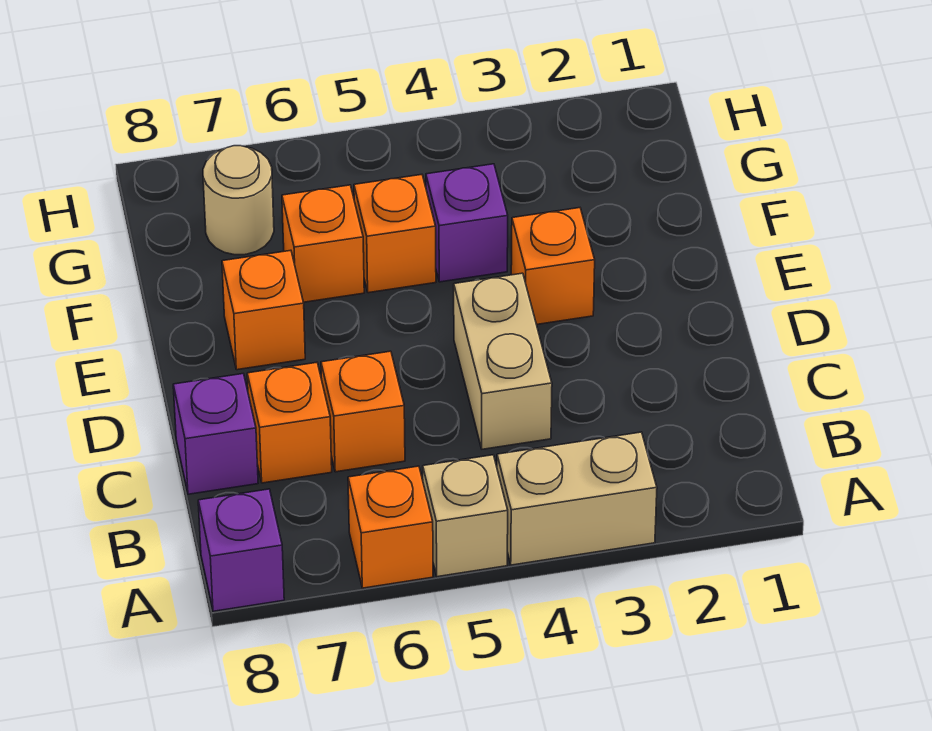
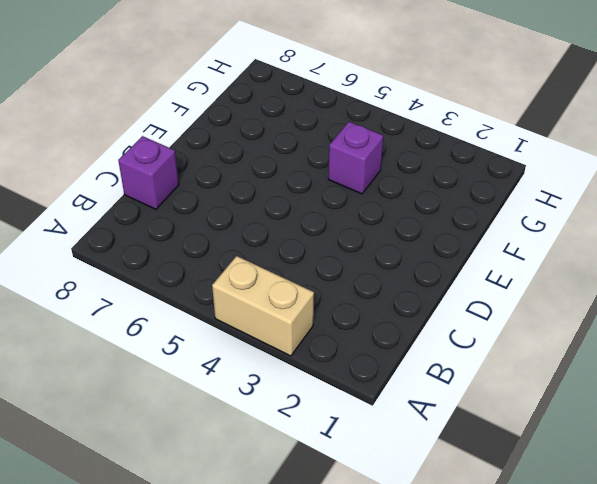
none -> tan brick A5 level 1
none -> orange brick A6 level 1
none -> purple brick A8 level 1

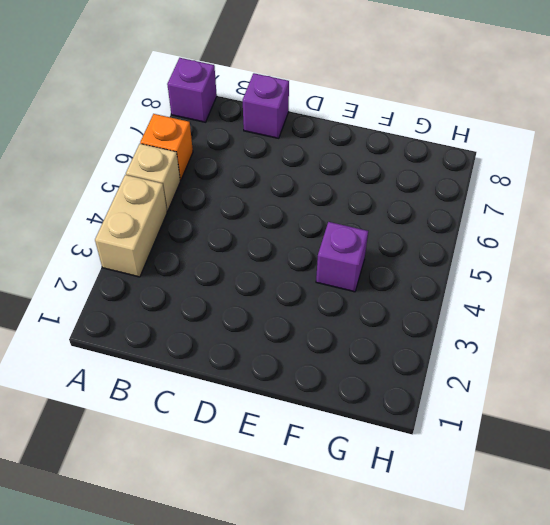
none -> tan brick C4:D4 level 1
none -> orange brick C6 level 1
none -> orange brick C7 level 1

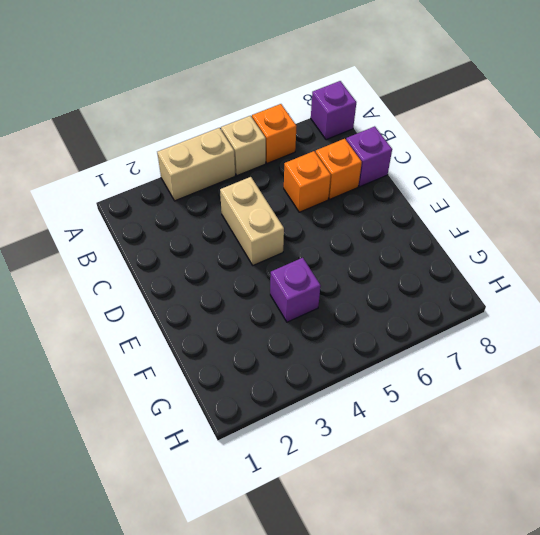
none -> orange brick E3 level 1
none -> orange brick E7 level 1
none -> orange brick F5 level 1

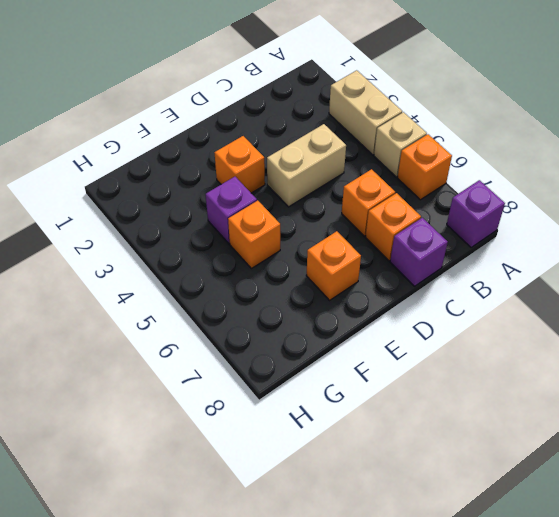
none -> orange brick F6 level 1
none -> tan round brick G7 level 1

